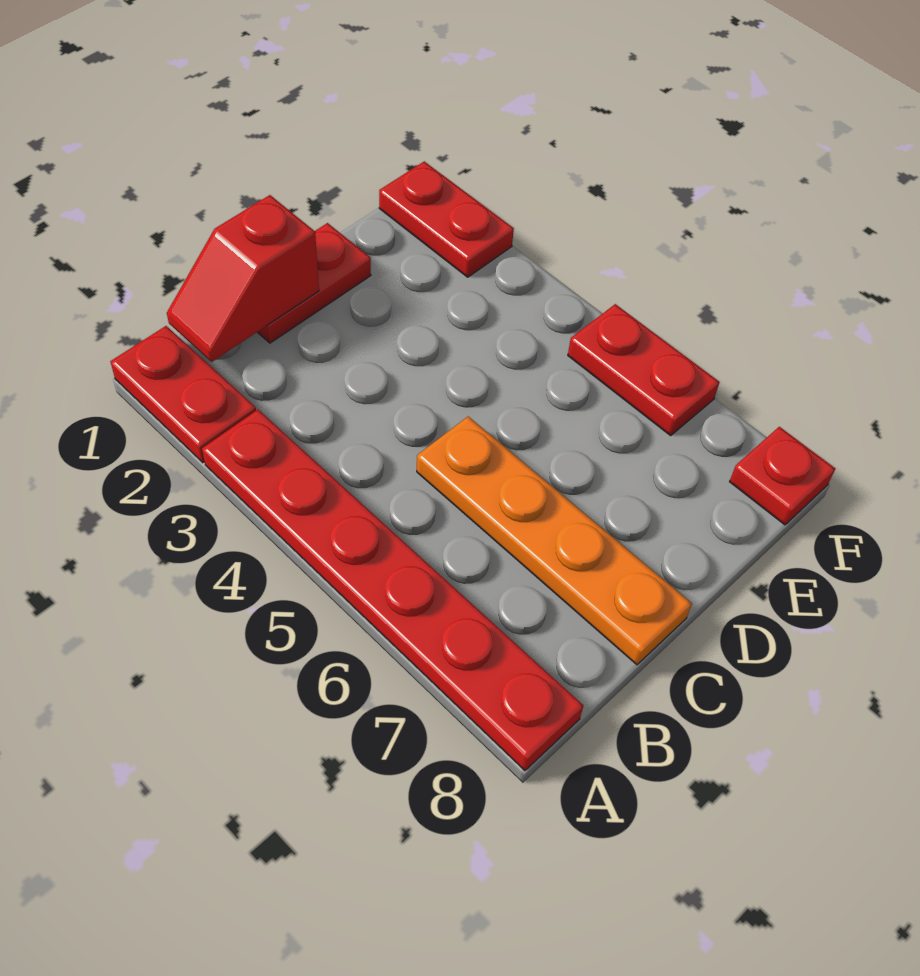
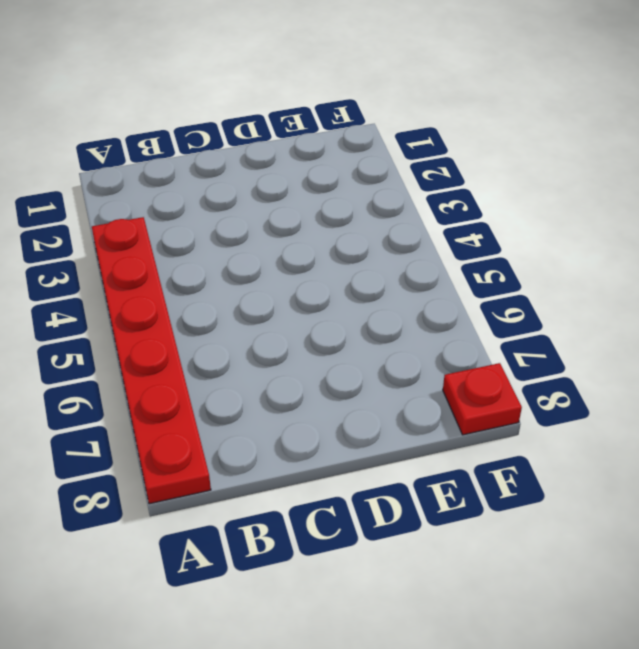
none -> red plate A1:A2 level 1
none -> red plate C1:D1 level 1

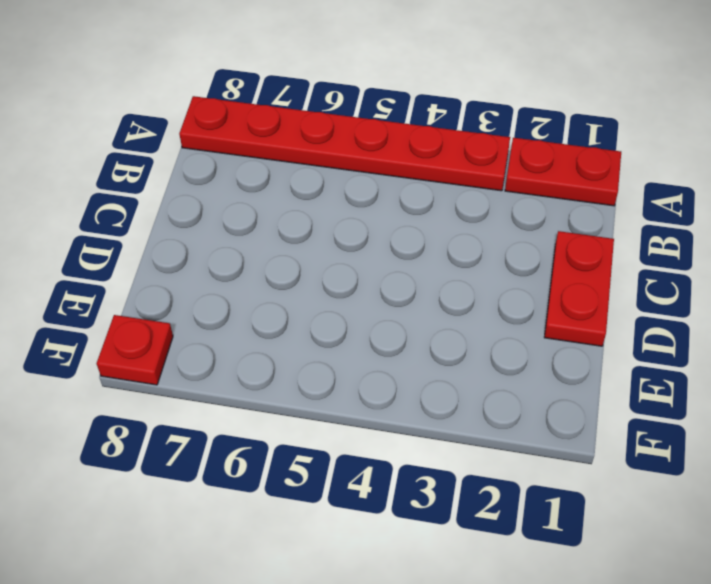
none -> orange plate C5:C8 level 1
none -> red plate F1:F2 level 1

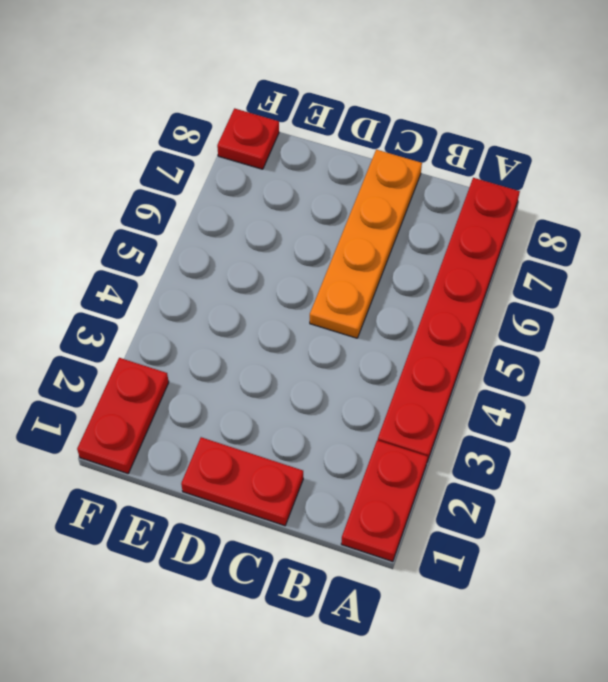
none -> red plate F5:F6 level 1
none -> red slope B1:C1 level 2 top C

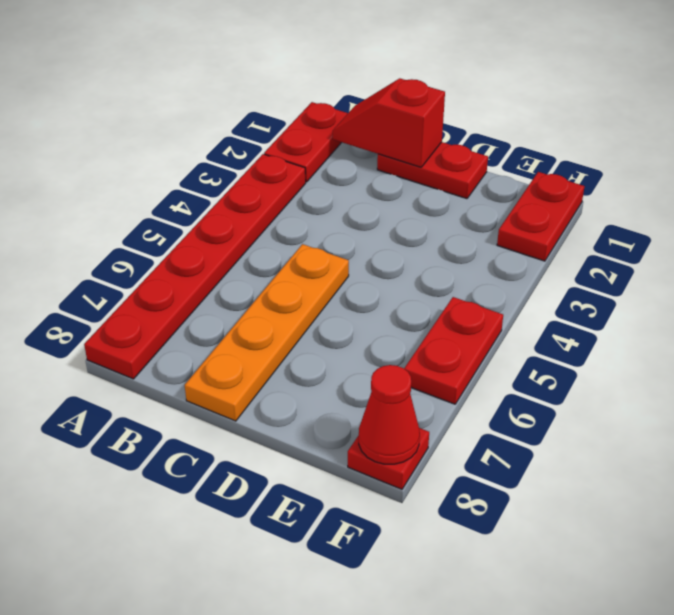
red cone F8 level 2 -> none

